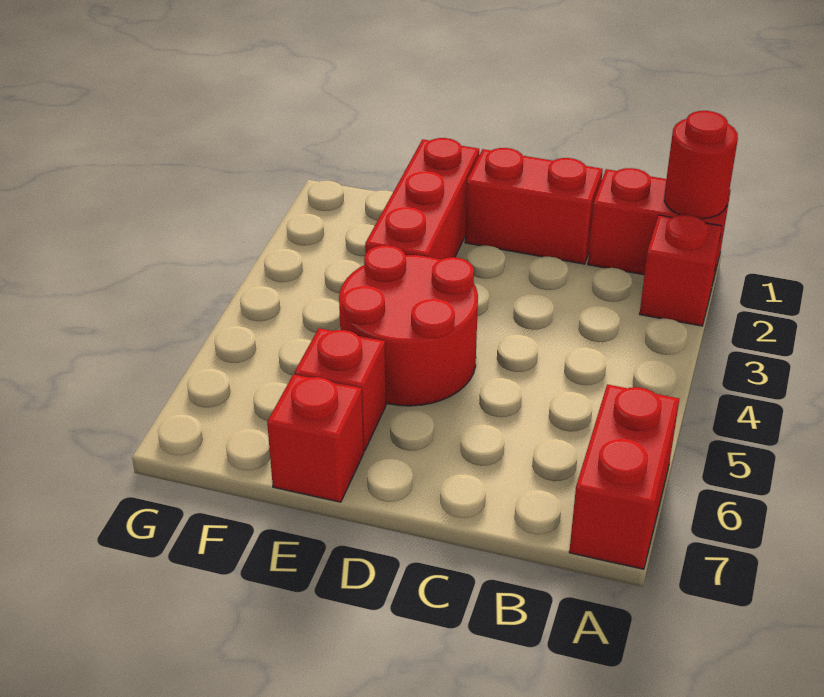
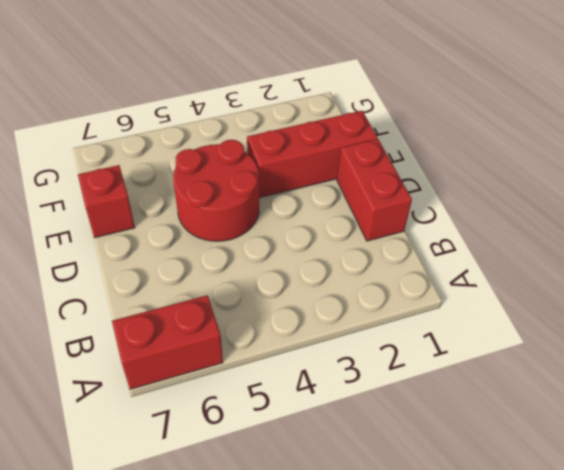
none -> red brick A1:B1 level 1
none -> red brick A2 level 1

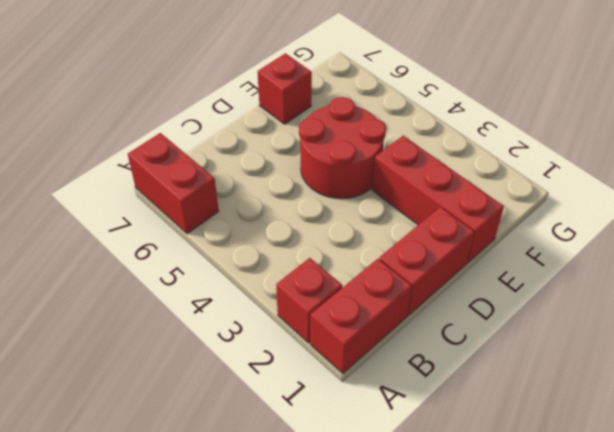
none -> red brick E6 level 1
none -> red round brick A1 level 2

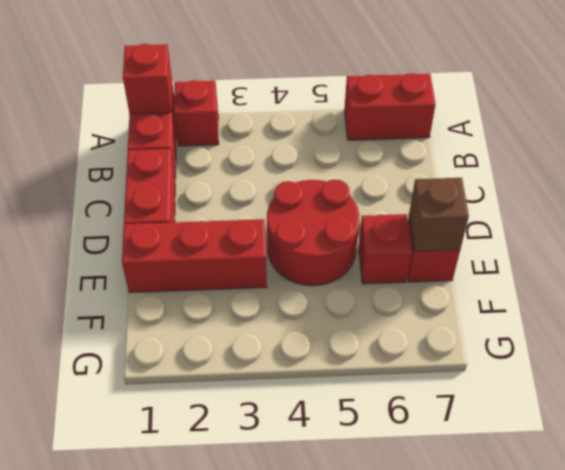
red brick A1 level 2 -> red round brick A1 level 2
brown brick E7 level 2 -> none

